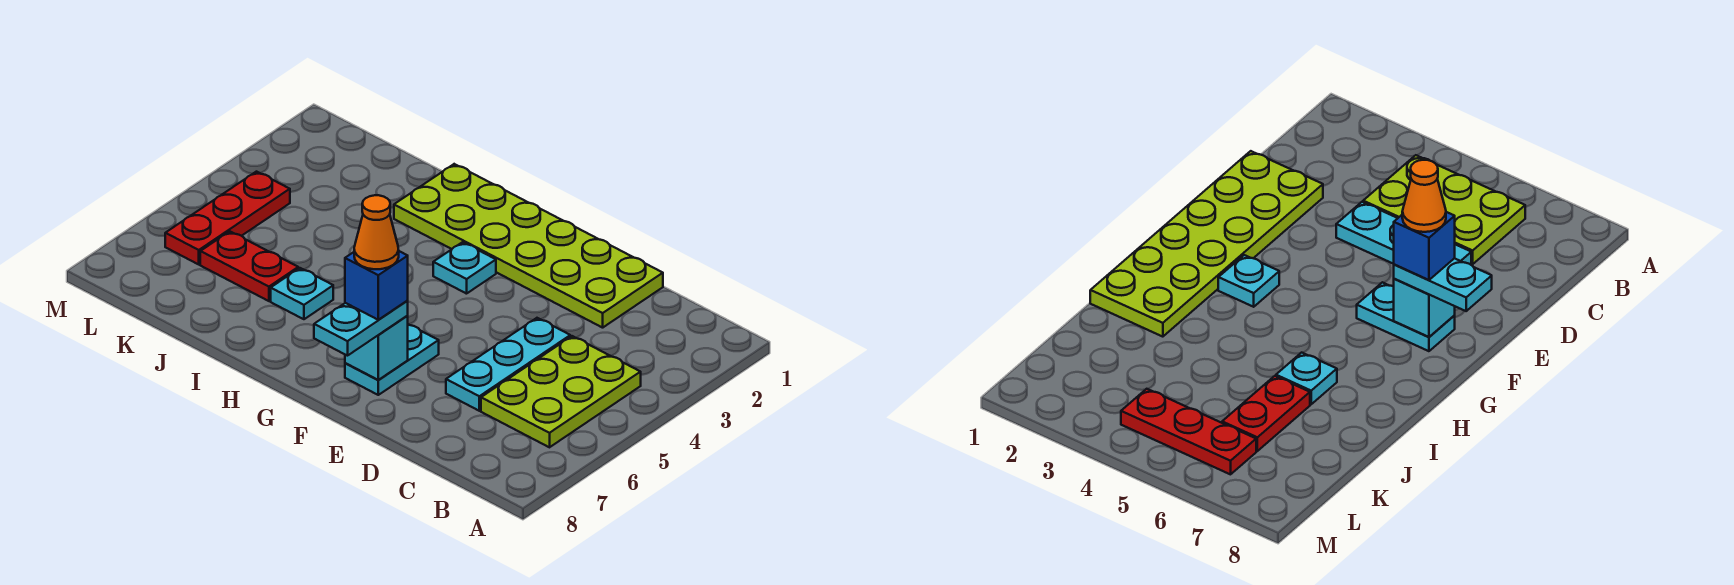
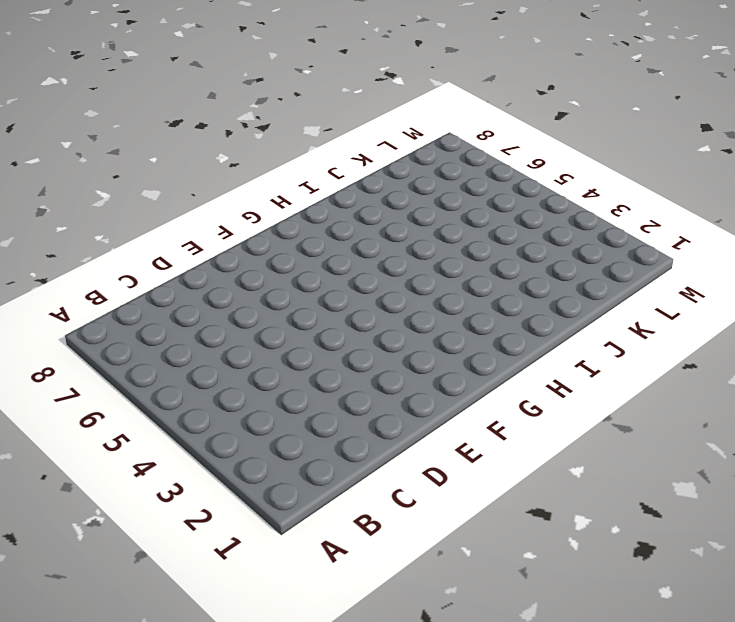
none -> lime plate B4:C6 level 1
none -> lime plate D1:I2 level 1
none -> cyan plate D4:D6 level 1

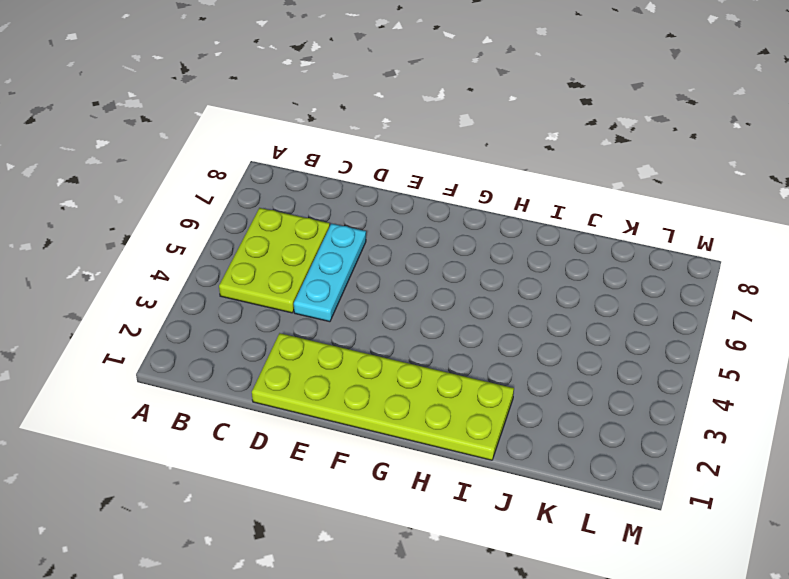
none -> cyan plate F6:F7 level 1
none -> cyan plate G3 level 1
none -> cyan plate I6 level 1

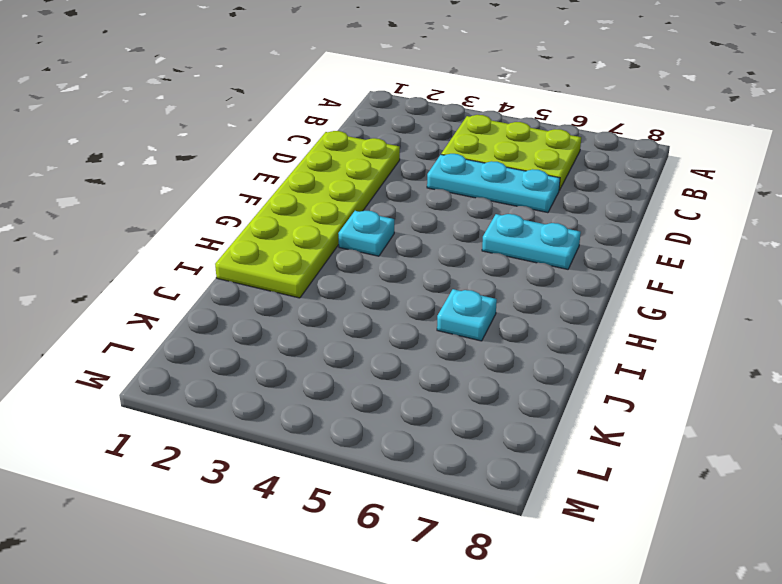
none -> red plate J6:K6 level 1
none -> red plate L4:L6 level 1
none -> cyan brick F7 level 2

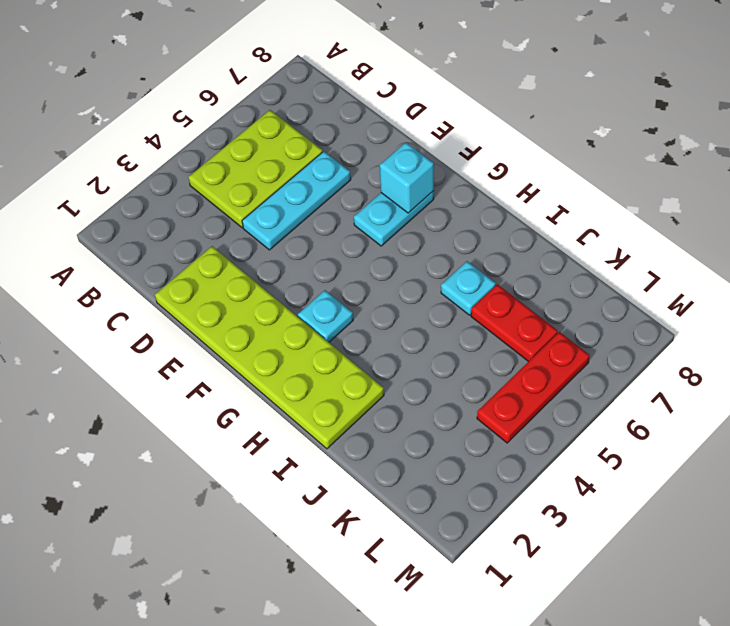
none -> cyan plate F7:F8 level 3
none -> blue brick F7 level 4
none -> orange cone F7 level 5

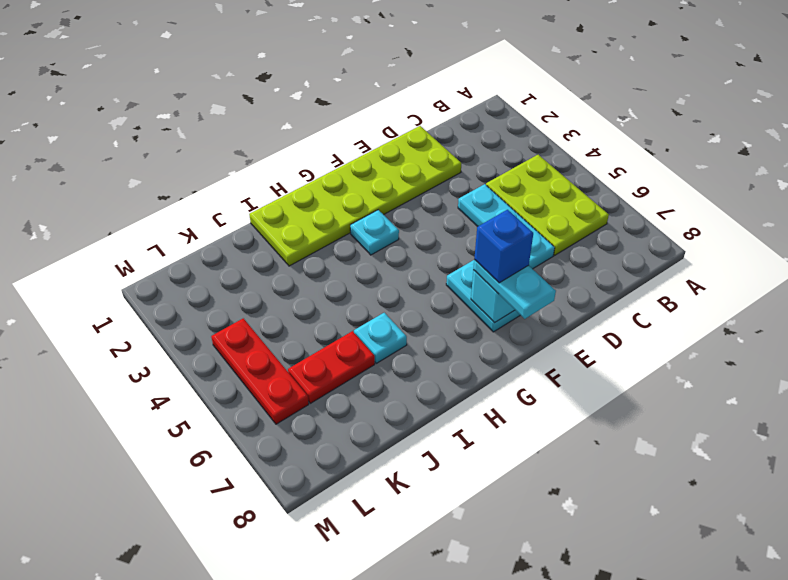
none -> orange cone F7 level 5

